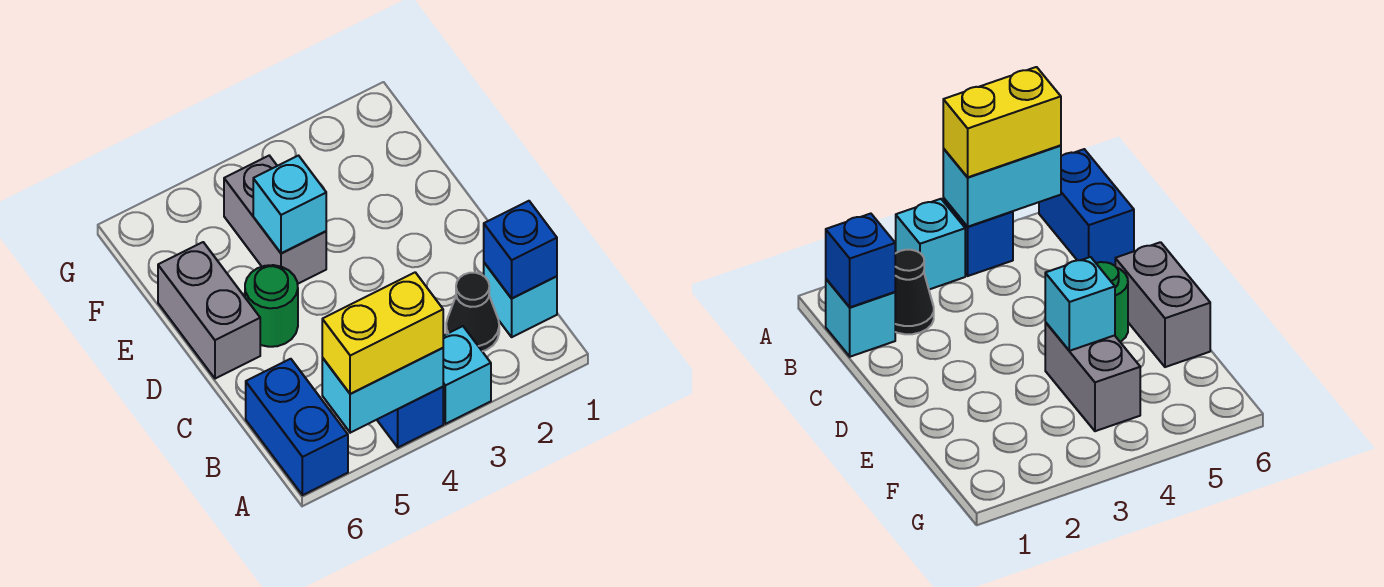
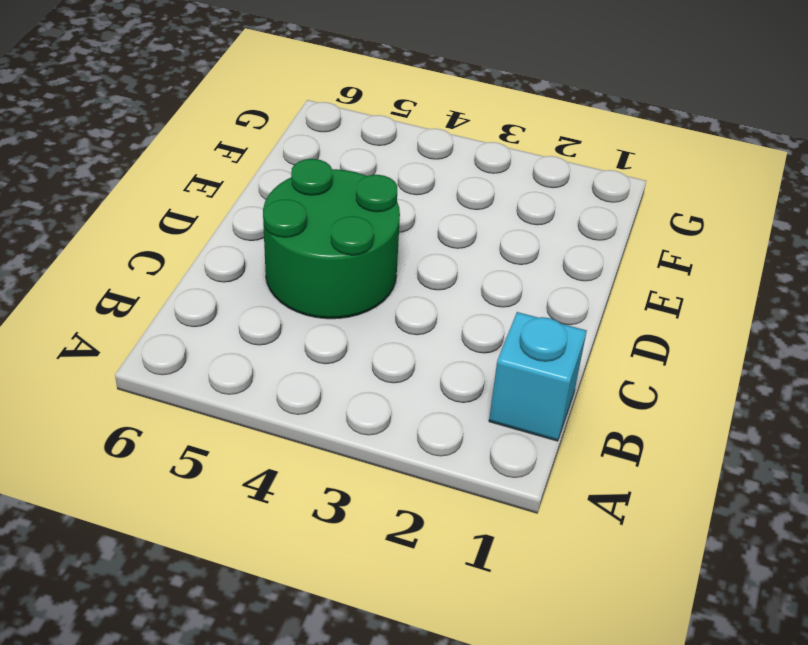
green round brick C4:D5 level 1 -> green round brick D5 level 1
none -> cyan brick A3 level 1
none -> blue brick A4 level 1
none -> blue brick A6:B6 level 1

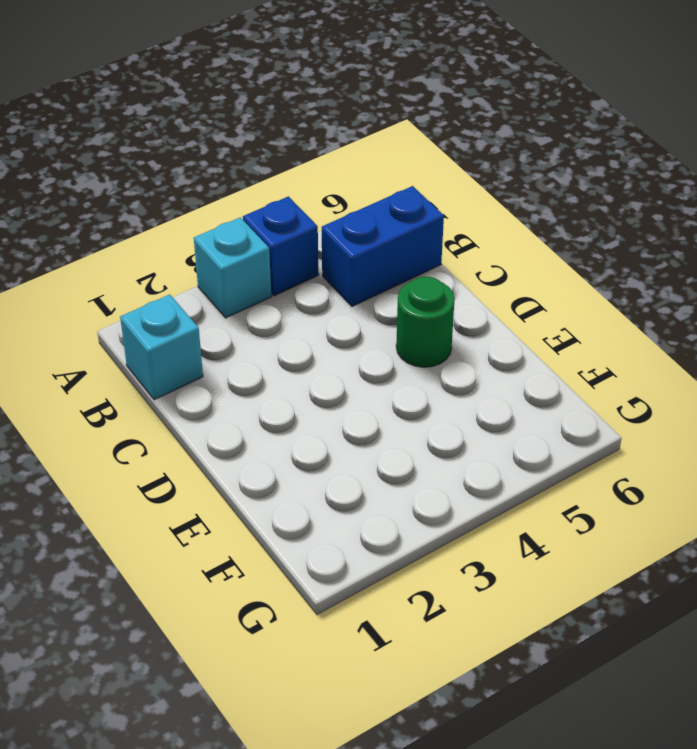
blue brick B5:B6 level 1 -> blue brick A6:B6 level 1
none -> black cone B2 level 1
none -> grey brick D6:E6 level 1
none -> grey brick E4:F4 level 1

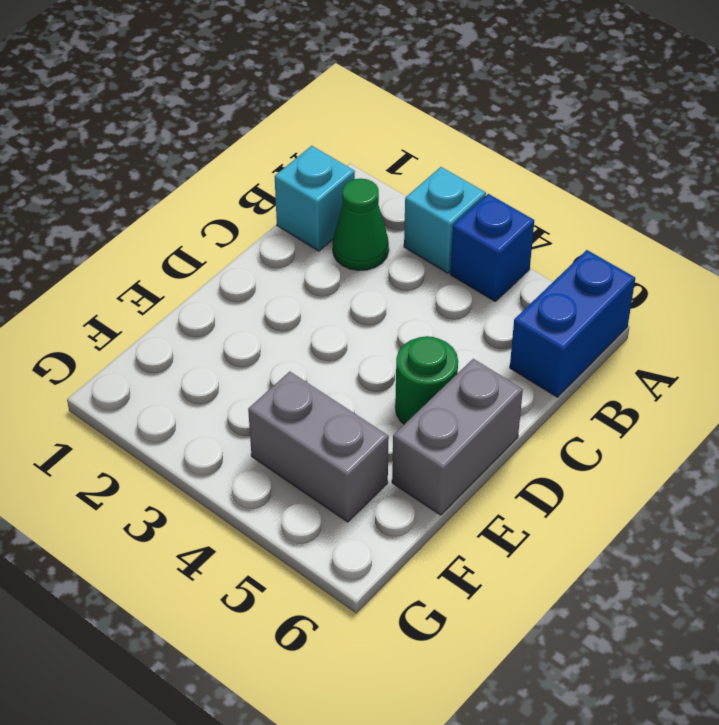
green cone B2 level 1 -> black cone B2 level 1
grey brick F4:F5 level 1 -> grey brick E4:F4 level 1
none -> cyan brick A4:A5 level 2
none -> blue brick B1 level 2
none -> cyan brick E4 level 2

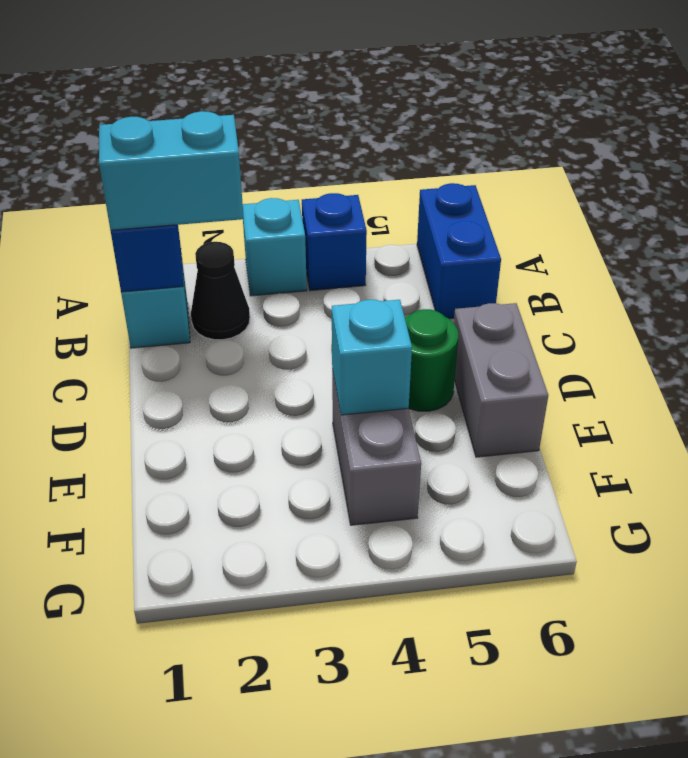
cyan brick B1:B2 level 3 -> cyan brick A4:A5 level 2
none -> yellow brick A4:A5 level 3

